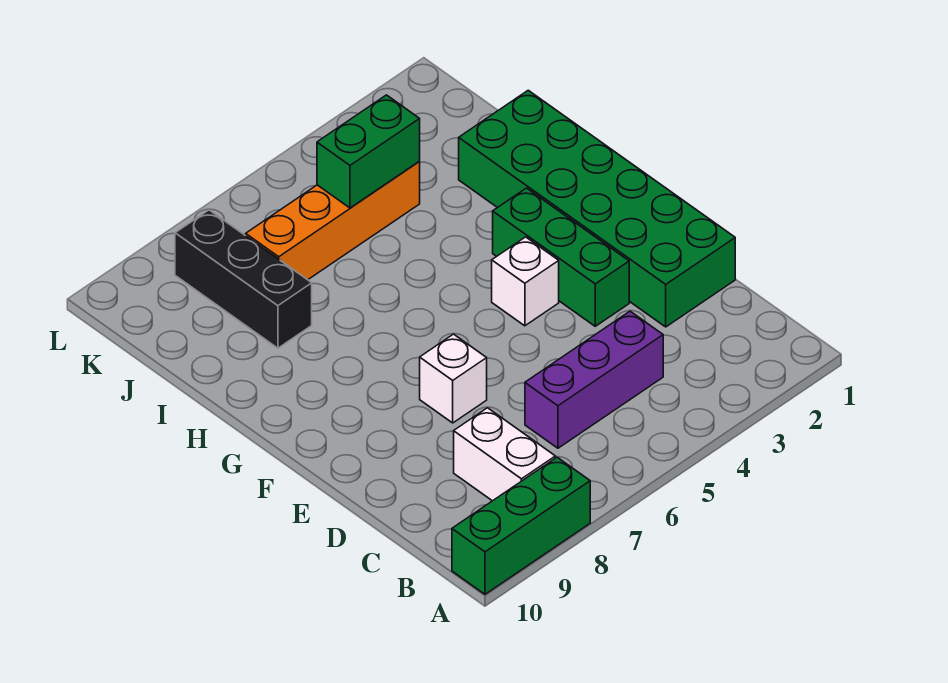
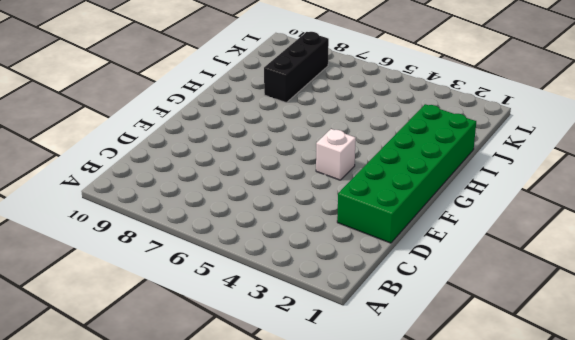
none -> green brick A8:A10 level 1
none -> white brick B8:C8 level 1

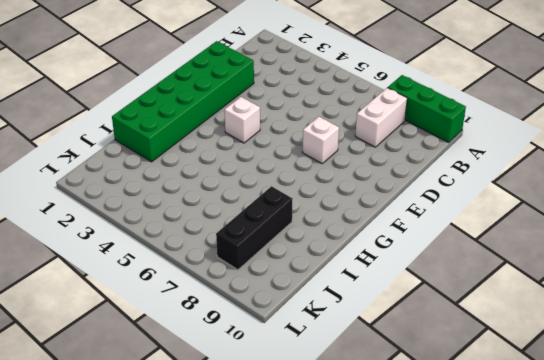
none -> purple brick C4:C6 level 1
none -> green brick E3:G3 level 1

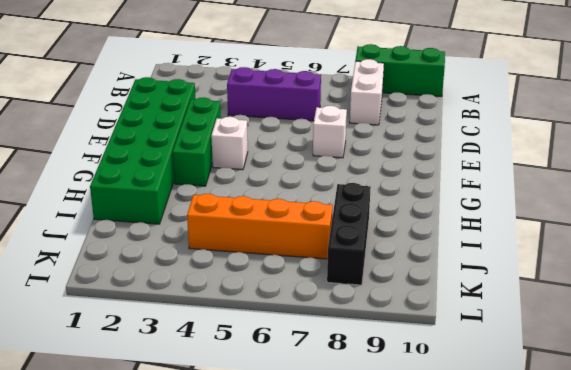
none -> green brick J4:J5 level 2

